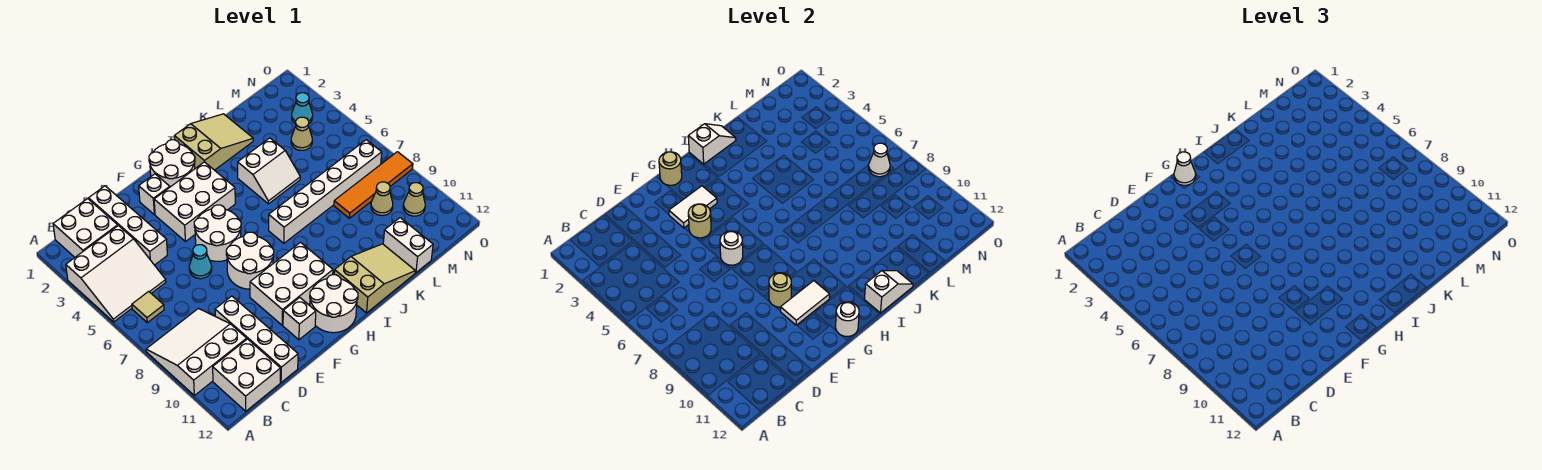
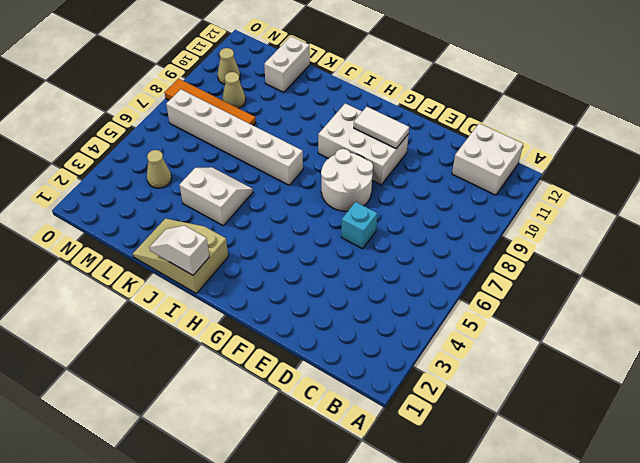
cyan brick E6 level 1 -> cyan cone E6 level 1
none -> white slope A3:C5 level 1 top 3
none -> white slope A8:C10 level 1 top 10
none -> white brick B1:C2 level 1
none -> tan tile B6 level 1

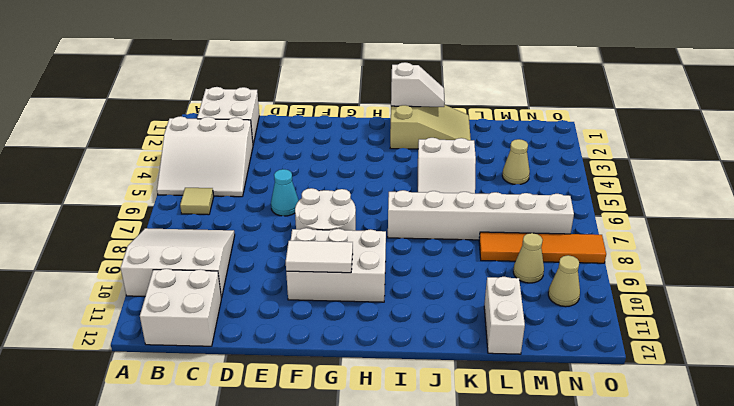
none -> white brick D1:D4 level 1
none -> white brick D9:D12 level 1
none -> white brick F2 level 1
none -> white brick F3:H4 level 1

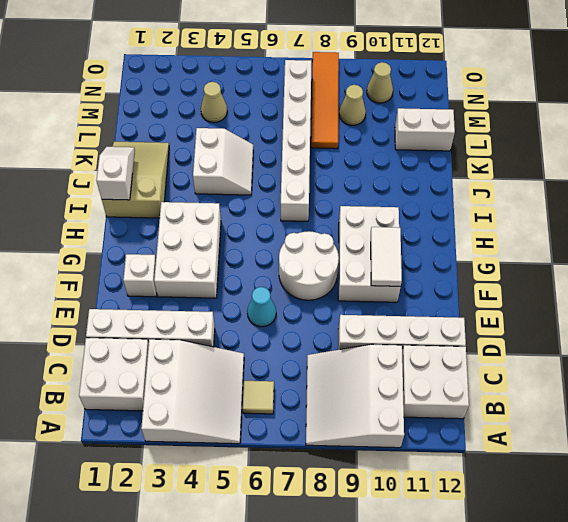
none -> white round brick F5:G6 level 1
none -> white brick F11 level 1
none -> white round brick G1:H2 level 1
none -> white round brick G11:H12 level 1

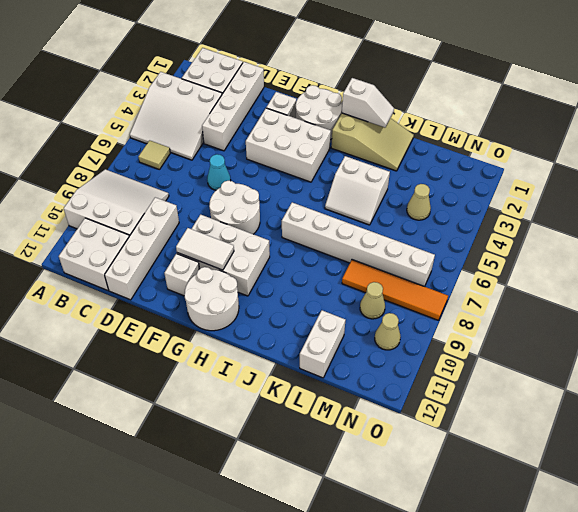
none -> white round brick F5:G6 level 1
none -> tan slope I11:K12 level 1 top I
none -> cyan cone N3 level 1
none -> white tile F3:G3 level 2

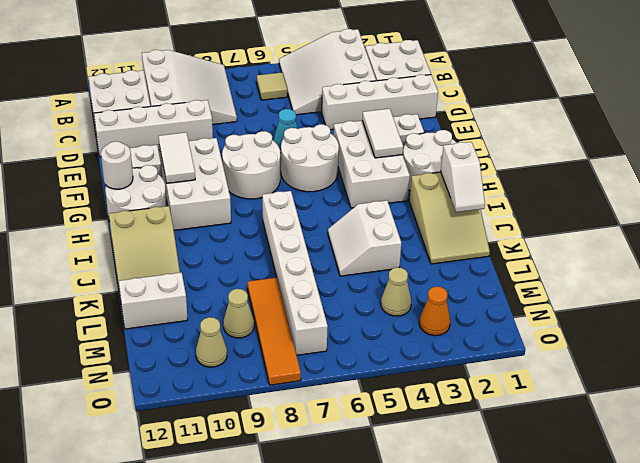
orange cone N3 level 1 -> cyan cone N3 level 1
none -> tan round brick F4 level 2
none -> white round brick F6 level 2
none -> tan round brick F9 level 2
none -> tan round brick G1 level 2

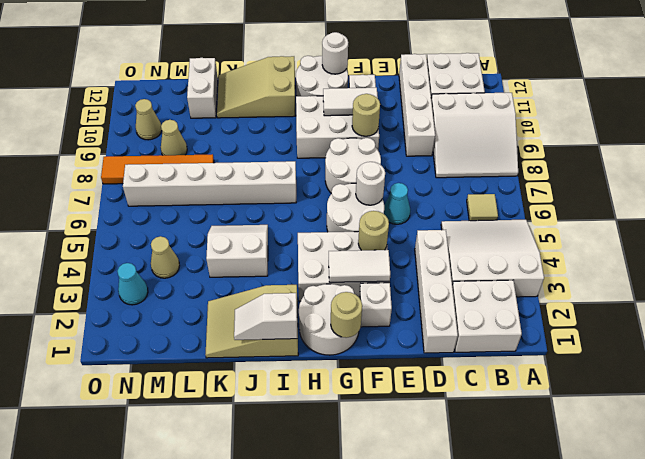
none -> white slope I12:J12 level 2 top I
none -> white cone N7 level 2
none -> white cone G1 level 3

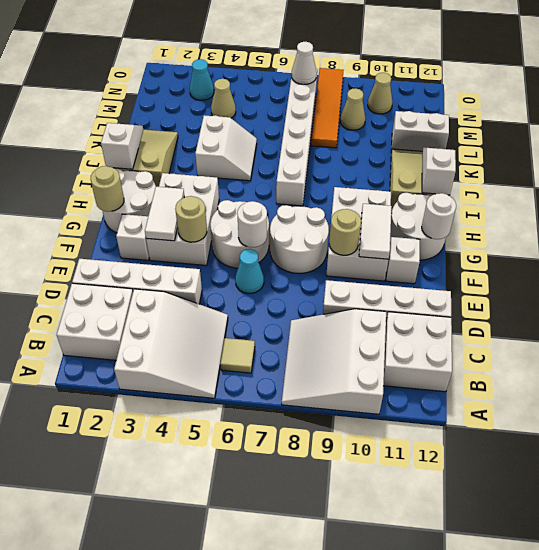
none -> white cone G1 level 3

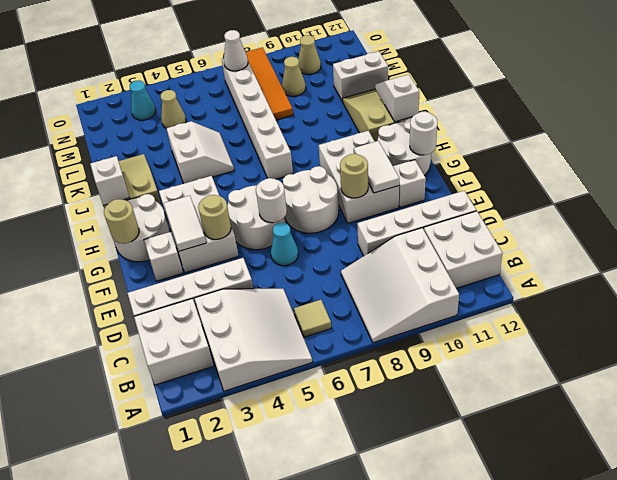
none -> white cone G1 level 3

